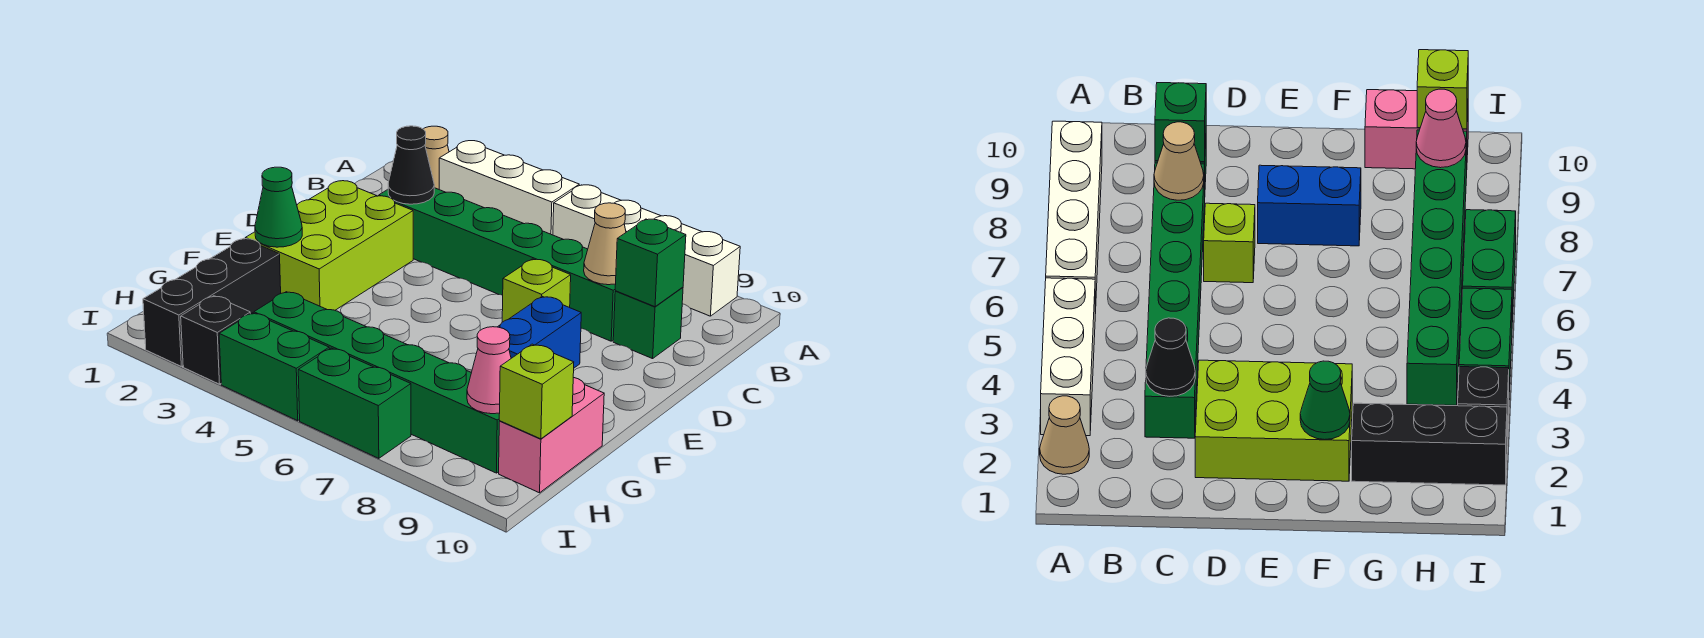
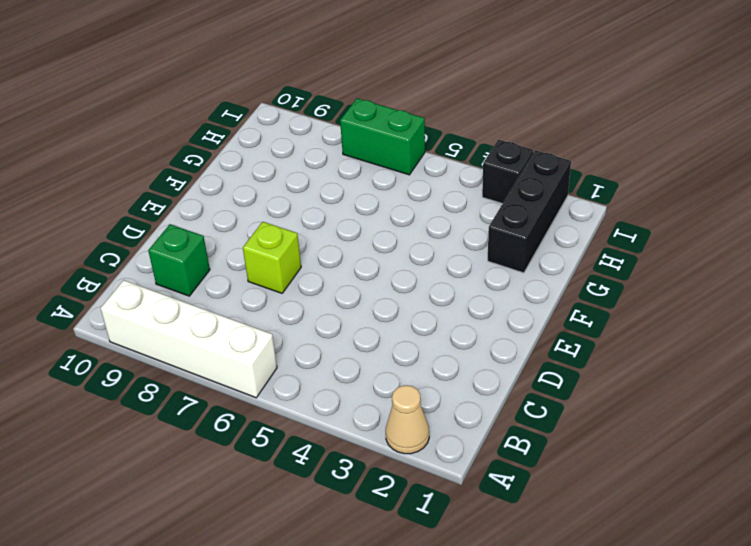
none -> white brick A3:A5 level 1
none -> green brick C3:C8 level 1
none -> lime brick D2:F3 level 1

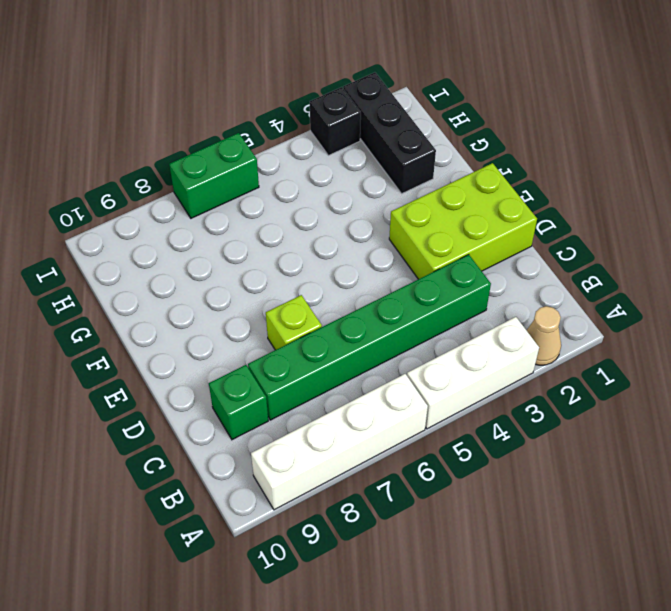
lime brick D1:E3 level 1 -> lime brick D2:F3 level 1
none -> blue brick E8:F8 level 1
none -> pink brick G10:H10 level 1
none -> green brick H4:H9 level 1

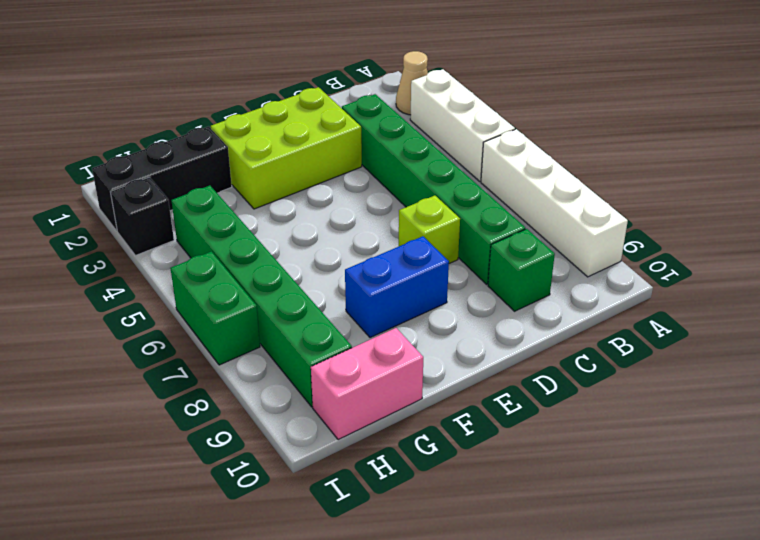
none -> green brick I4:I5 level 1
none -> black cone C3 level 2
none -> tan cone C8 level 2

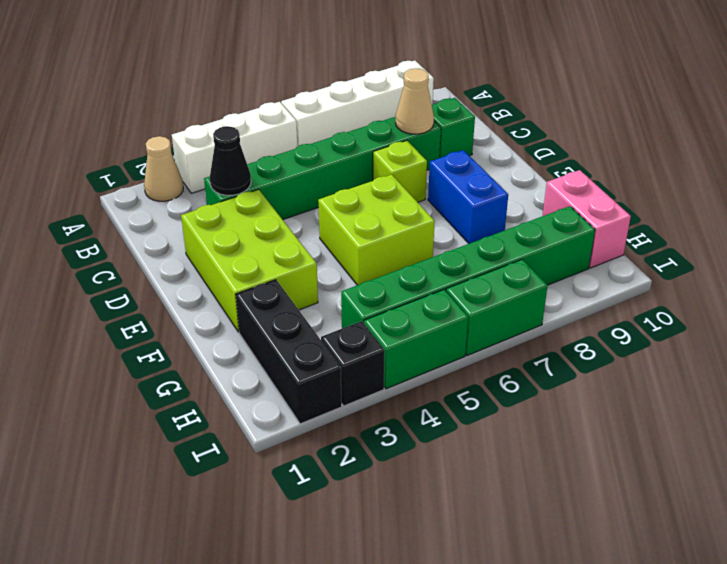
lime brick E5:F6 level 1 -> none
none -> green brick C9 level 2
none -> green cone F2 level 2
none -> pink cone H9 level 2

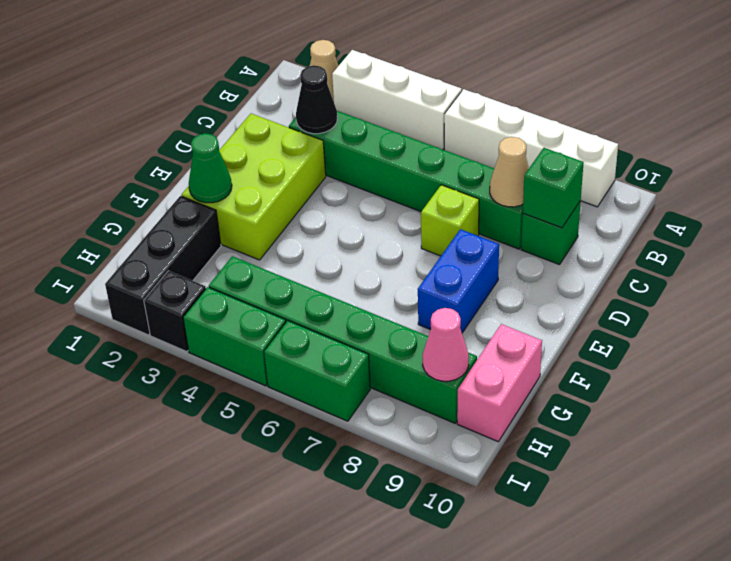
none -> lime brick H10 level 2

